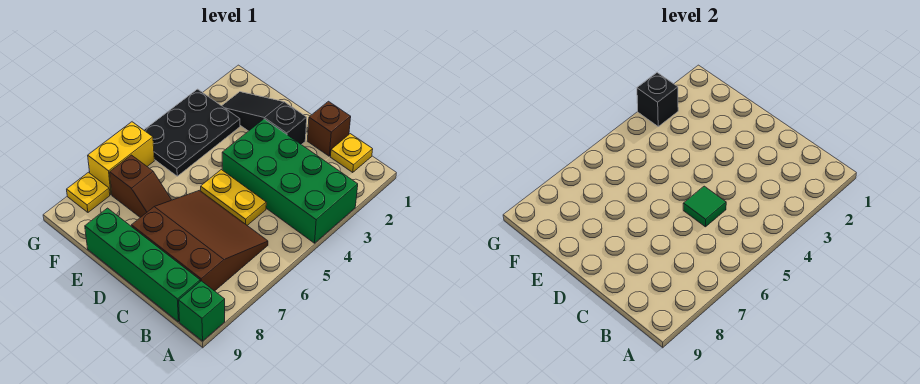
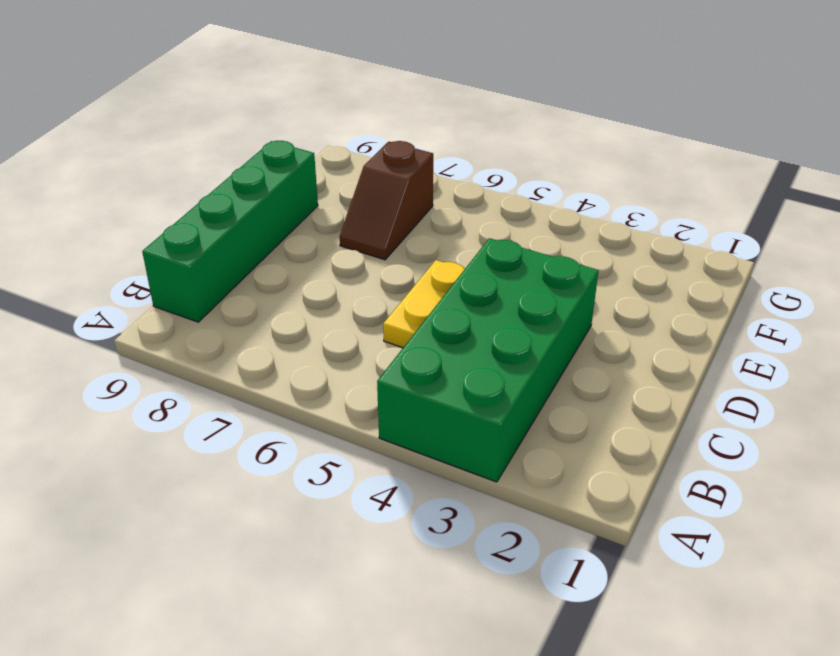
none -> green brick A9 level 1
none -> yellow plate B1 level 1
none -> brown slope B6:D8 level 1 top 8

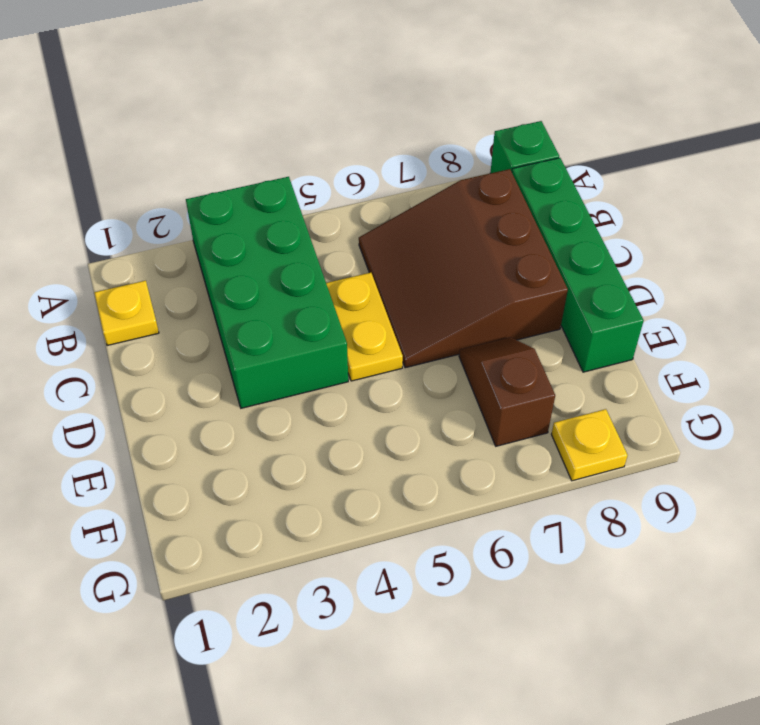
none -> brown brick C1 level 1
none -> black slope D2:F2 level 1 top D
none -> black plate F3:G5 level 1

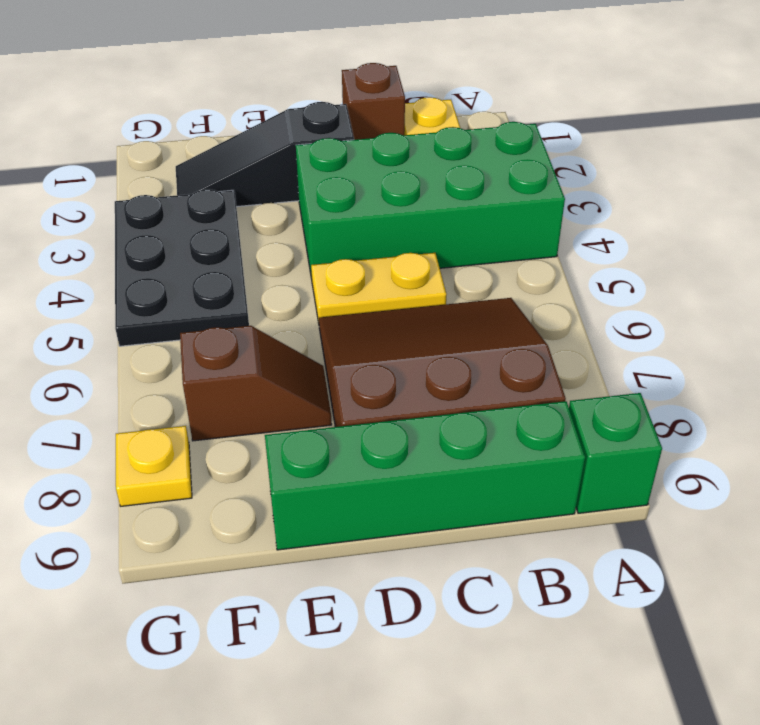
none -> yellow brick G6:G7 level 1
none -> green tile C5 level 2
none -> black brick G3 level 2

